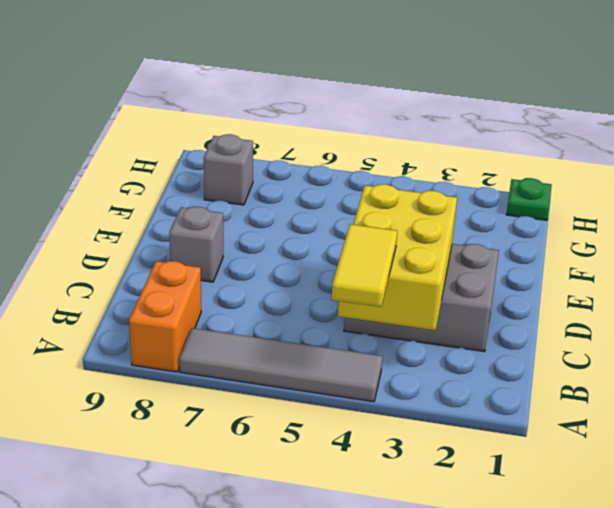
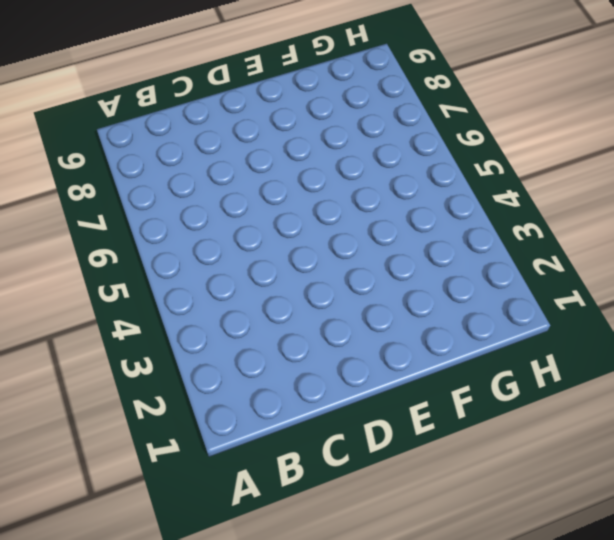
none -> grey tile A4:A7 level 1
none -> orange brick A8:B8 level 1

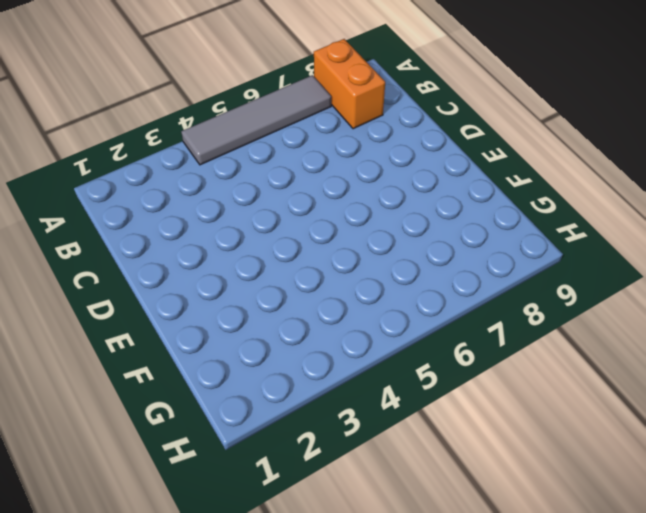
none -> grey brick C2:D4 level 1
none -> grey brick D8 level 1

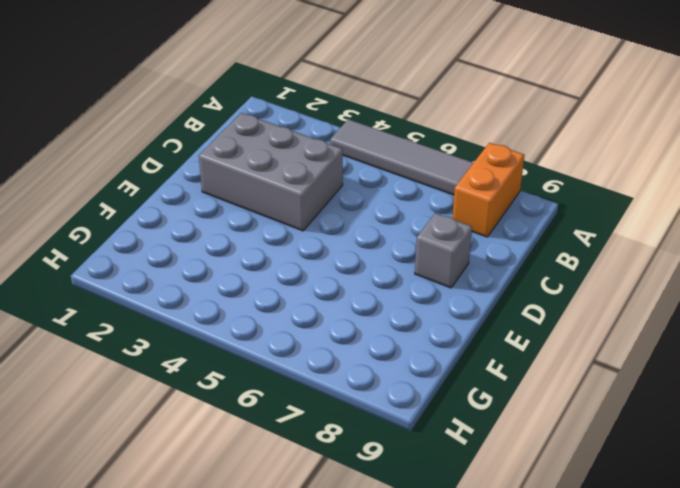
none -> grey brick G8 level 1
none -> green plate H1 level 1

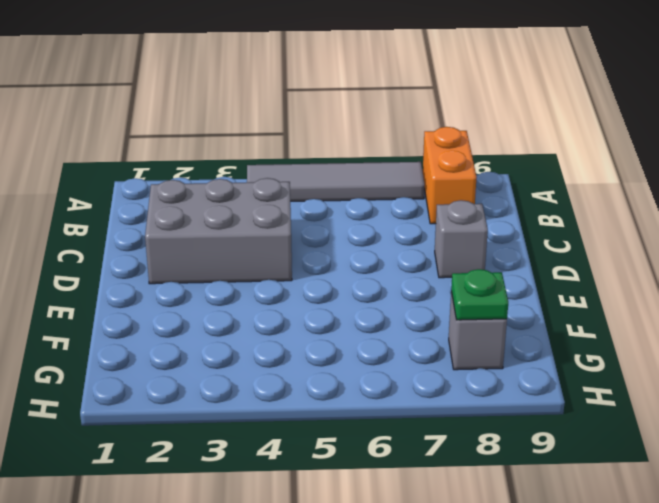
green plate G8 level 2 -> green plate H1 level 1
none -> yellow brick B3:D4 level 2
none -> yellow tile A4:B4 level 3

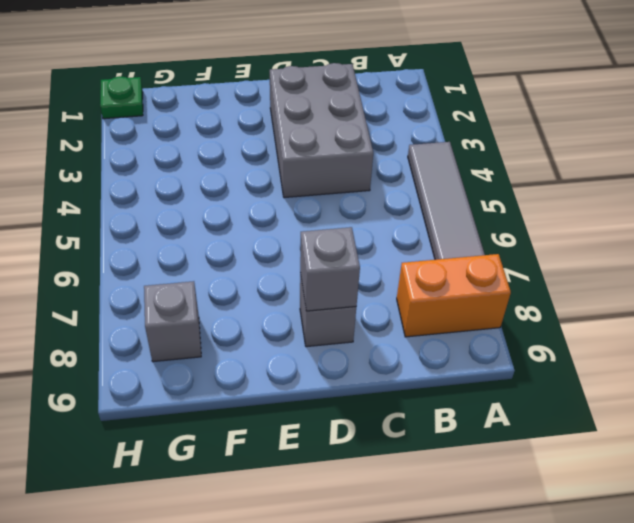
grey brick D8 level 2 -> none
none -> yellow brick B3:D4 level 2
none -> yellow tile A4:B4 level 3

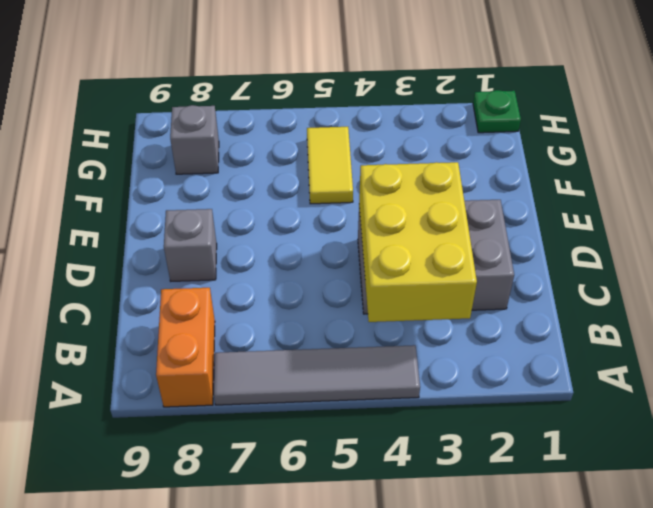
yellow tile F5:G5 level 1 -> yellow tile A4:B4 level 3

